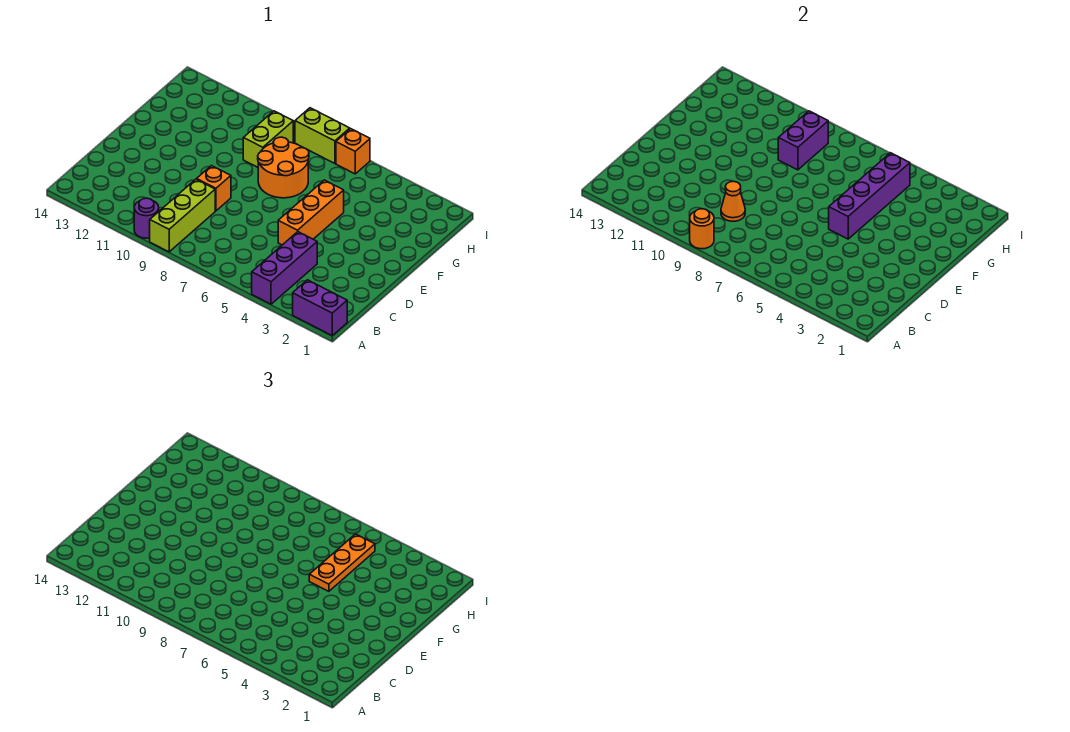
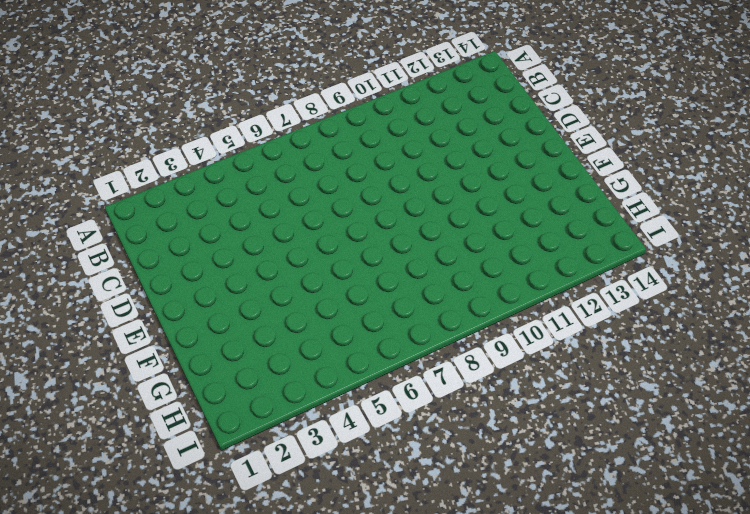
none -> purple brick A1:A2 level 1
none -> purple brick A4:C4 level 1
none -> lime brick A9:C9 level 1

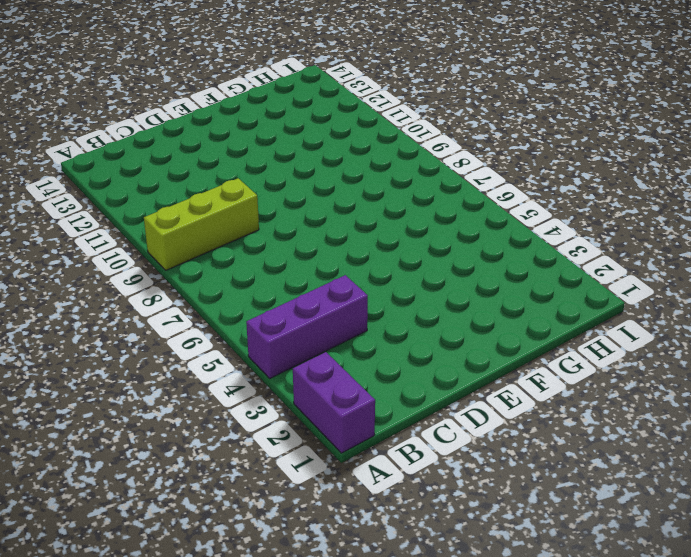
none -> purple round brick A10 level 1
none -> orange brick D5:F5 level 1
none -> orange brick D9 level 1

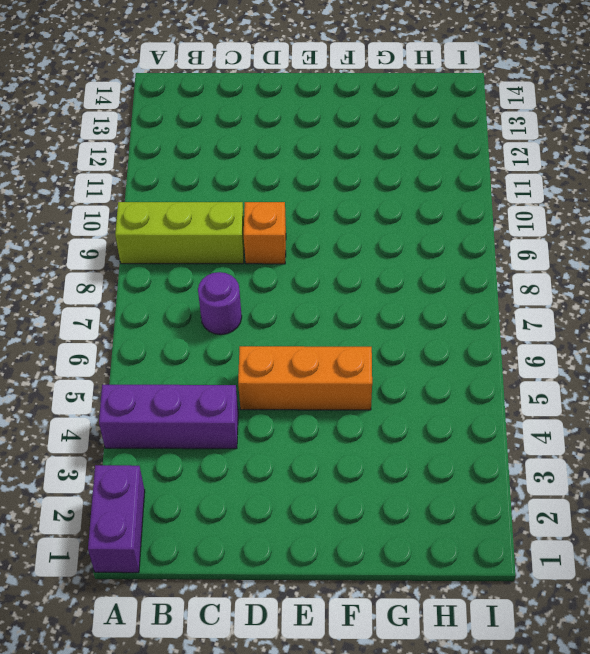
purple round brick C7 level 1 -> purple round brick A10 level 1
none -> orange round brick F7:G8 level 1
none -> lime brick G9:H9 level 1
none -> orange brick I6 level 1

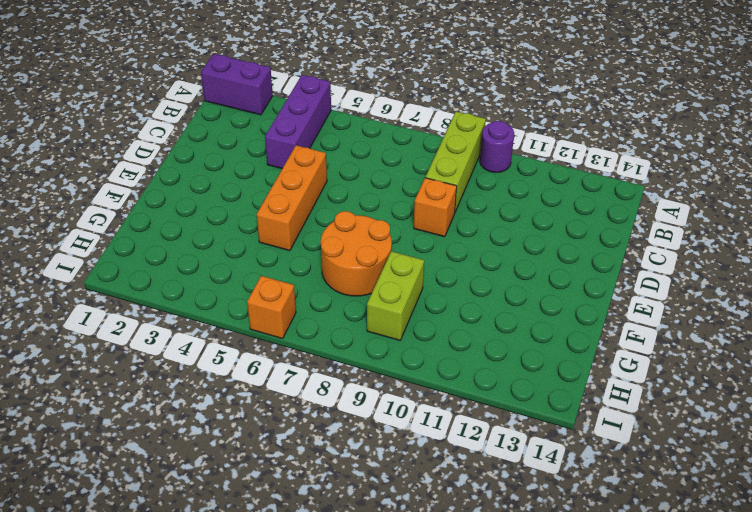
none -> lime brick I7:I8 level 1
none -> orange round brick A9 level 2
none -> orange cone C9 level 2

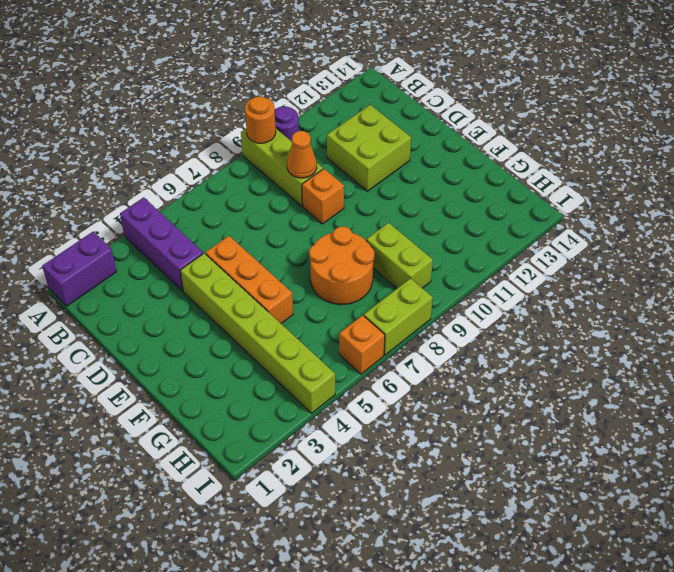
lime brick C11:D12 level 1 -> none
lime brick D4:I4 level 1 -> none
none -> purple brick E5:H5 level 2
none -> purple brick G9:H9 level 2
none -> orange plate F5:H5 level 3

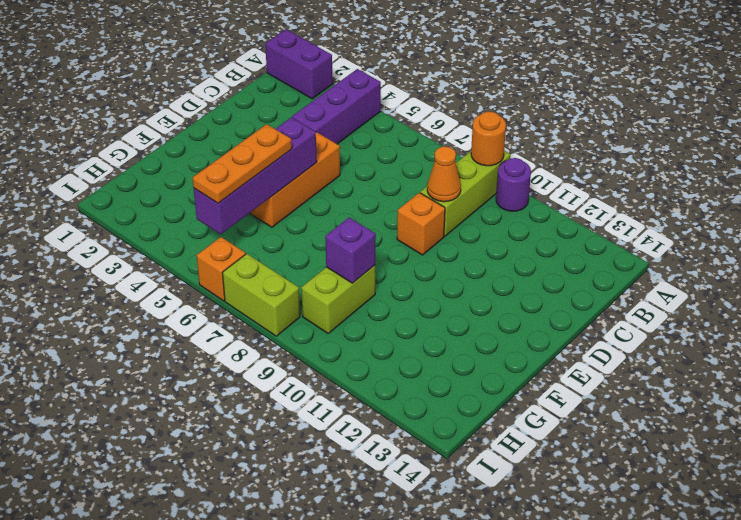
purple brick G9 level 2 -> purple brick G9:H9 level 2
none -> orange round brick F7:G8 level 1

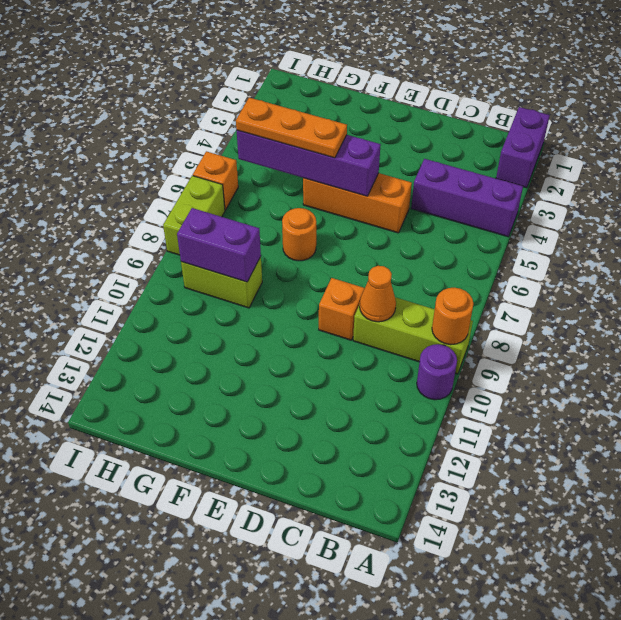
orange round brick F7 level 1 -> orange round brick F7:G8 level 1

